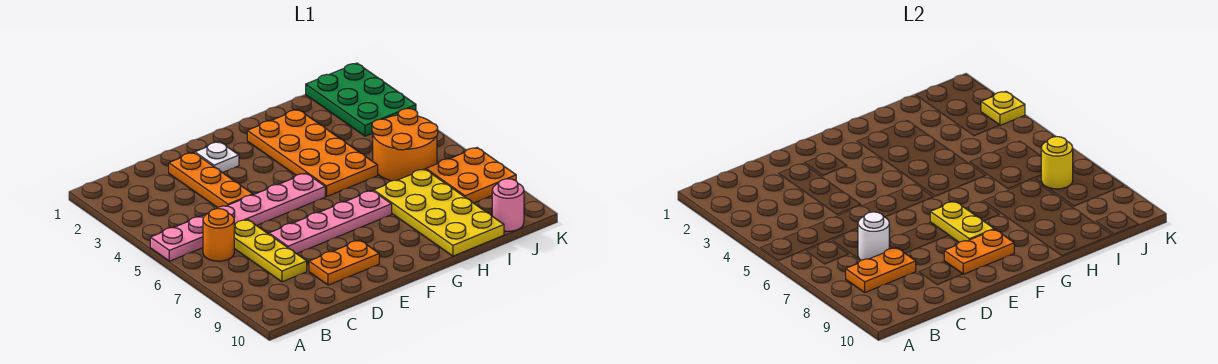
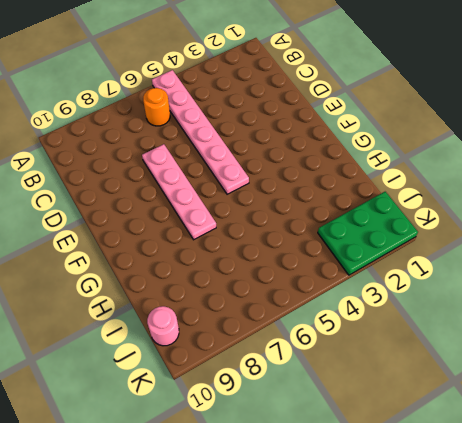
none -> yellow plate C6:C8 level 1
none -> orange plate D2:D4 level 1
none -> orange plate D9:E9 level 1

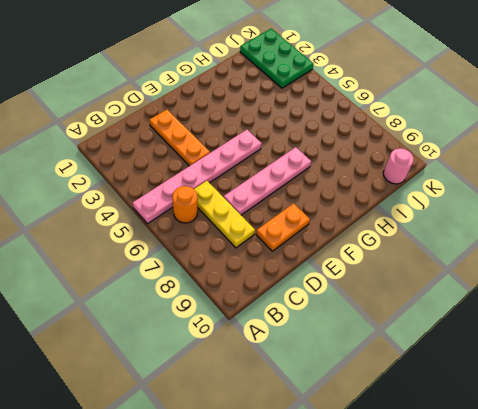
none -> white plate E2 level 1
none -> orange plate G2:H5 level 1
none -> yellow plate H7:I10 level 1

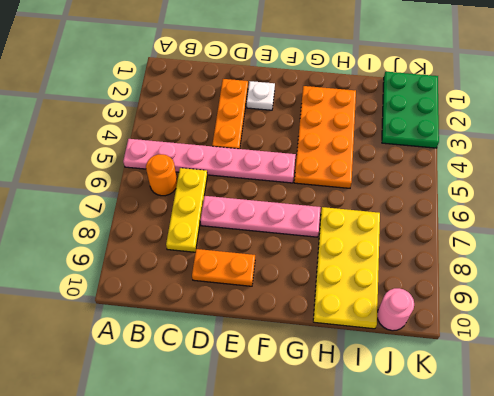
none -> orange round brick I5:J6 level 1
none -> orange plate J7:K8 level 1
none -> orange plate B8:C8 level 2

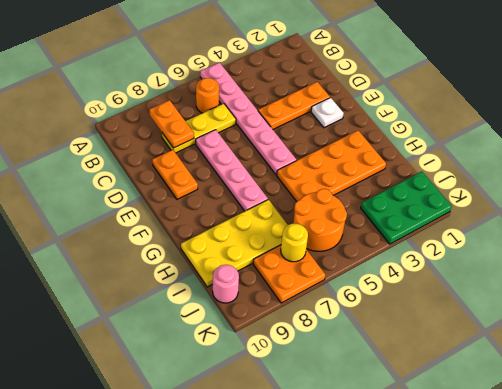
none -> white round brick C7 level 2
none -> orange plate E9:F9 level 2
none -> yellow plate F7:F8 level 2

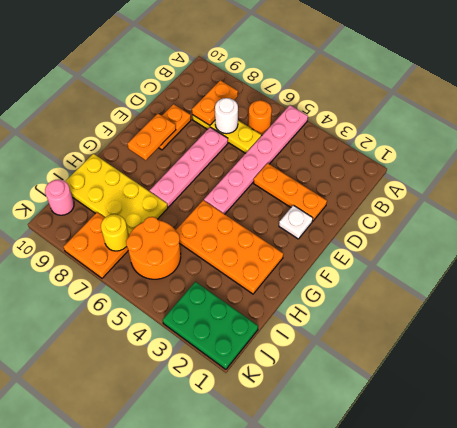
none -> yellow plate F7:F8 level 2
none -> yellow plate K3 level 2

